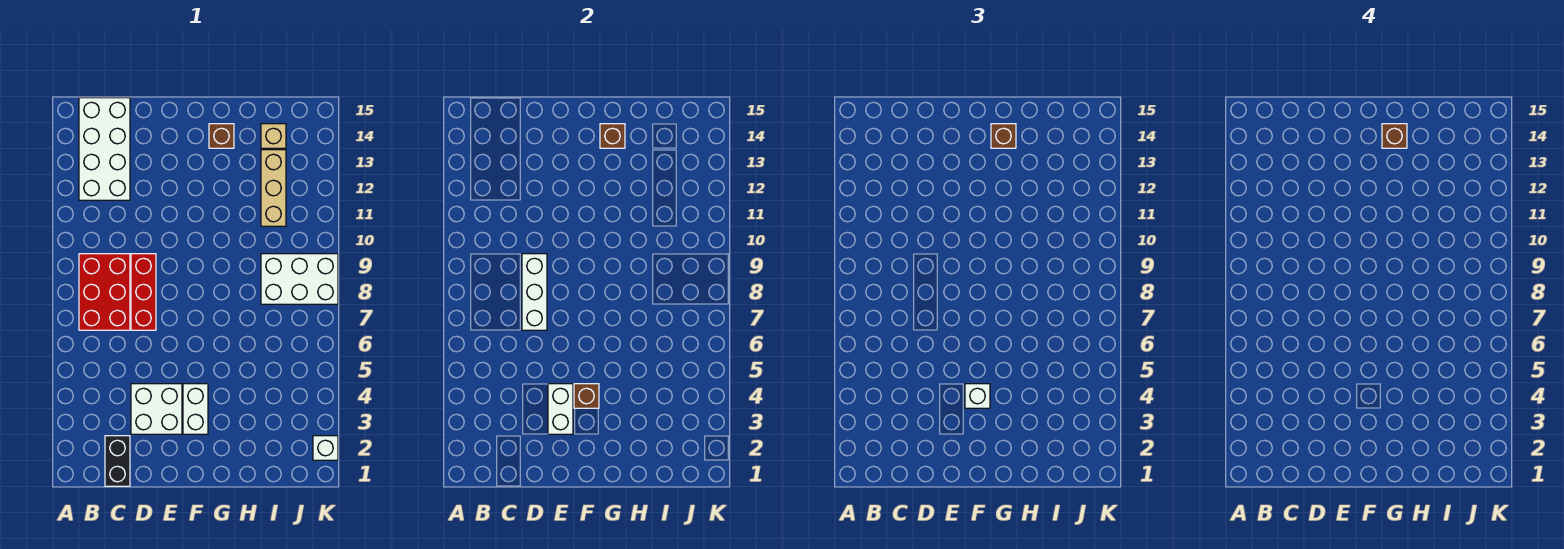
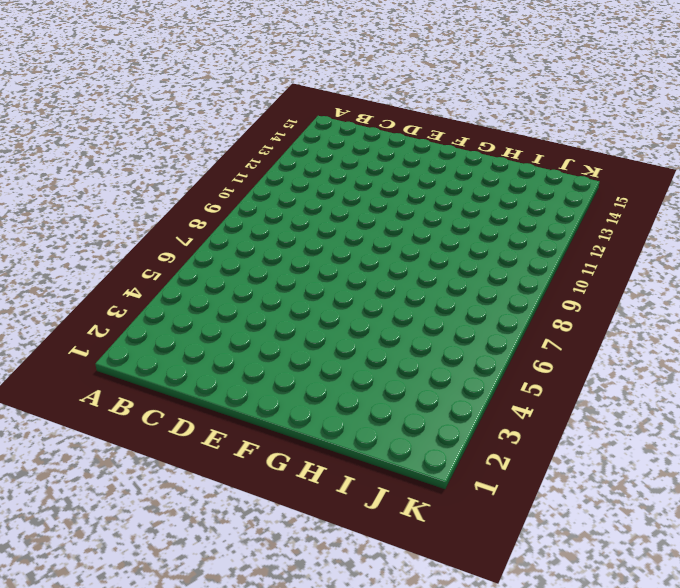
none -> red brick B7:C9 level 1
none -> white brick B12:C15 level 1
none -> black brick C1:C2 level 1

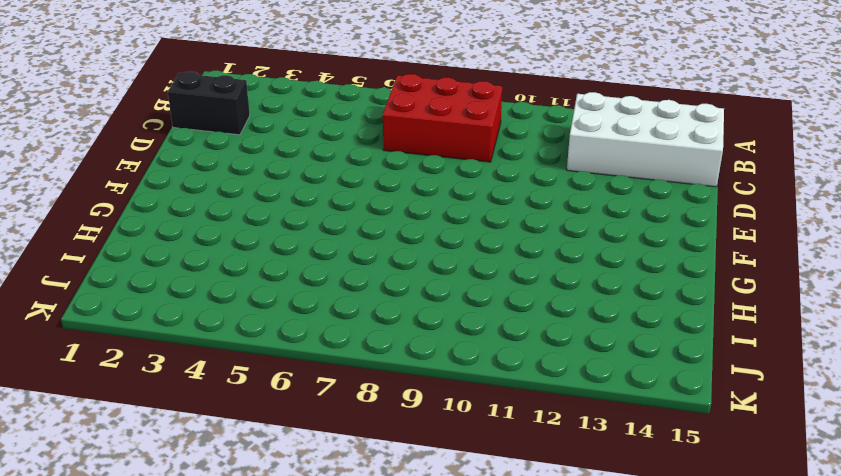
none -> white brick D3:E4 level 1
none -> red brick D7:D9 level 1
none -> white brick F3:F4 level 1

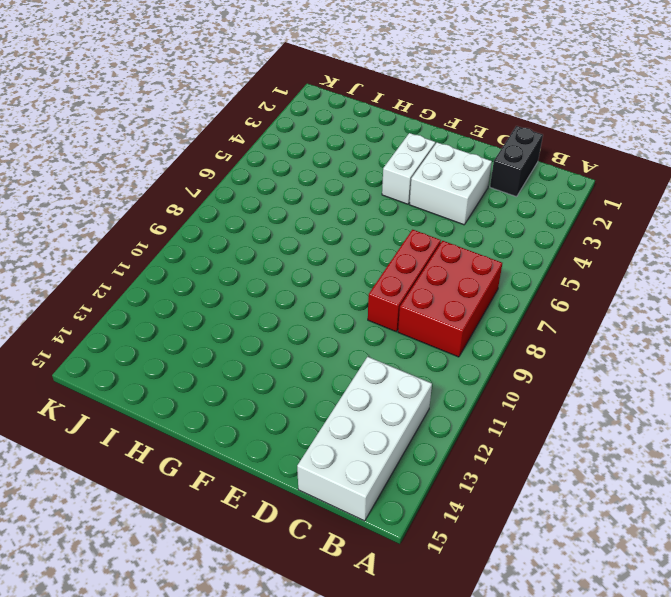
none -> brown brick G14 level 1
none -> white brick I8:K9 level 1
none -> tan brick I11:I13 level 1

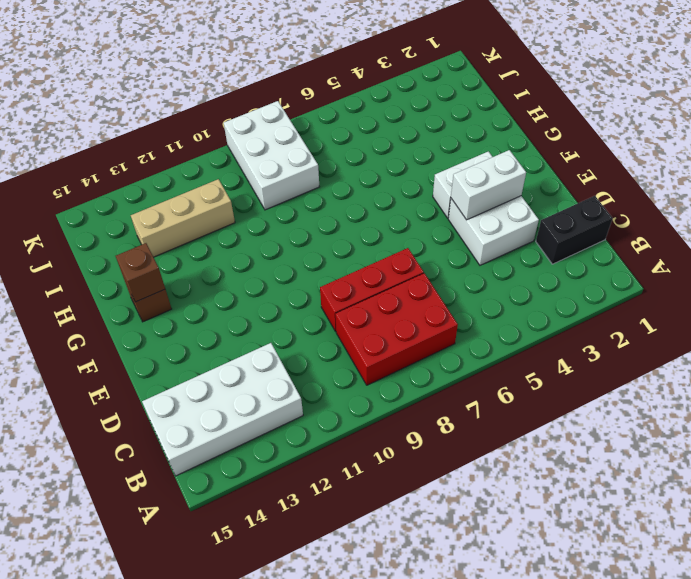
none -> tan brick I14 level 1
none -> white brick K2 level 1
none -> white brick D7:D9 level 2

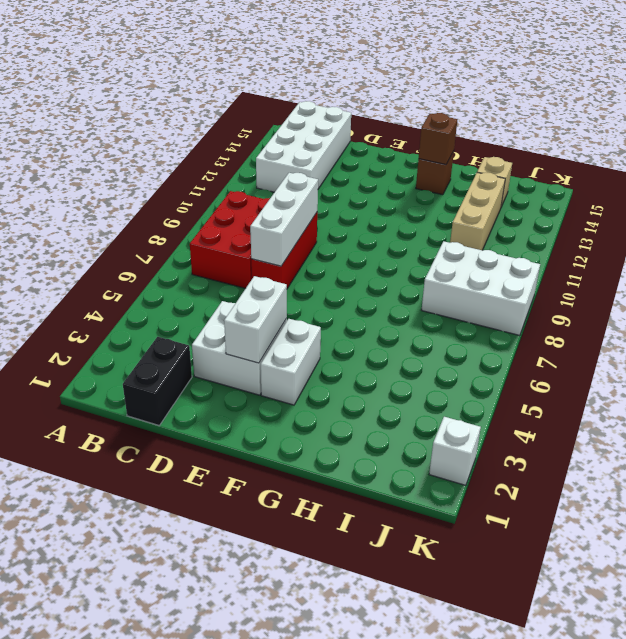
none -> brown brick F4 level 2
none -> white brick F4 level 3
none -> brown brick G14 level 3

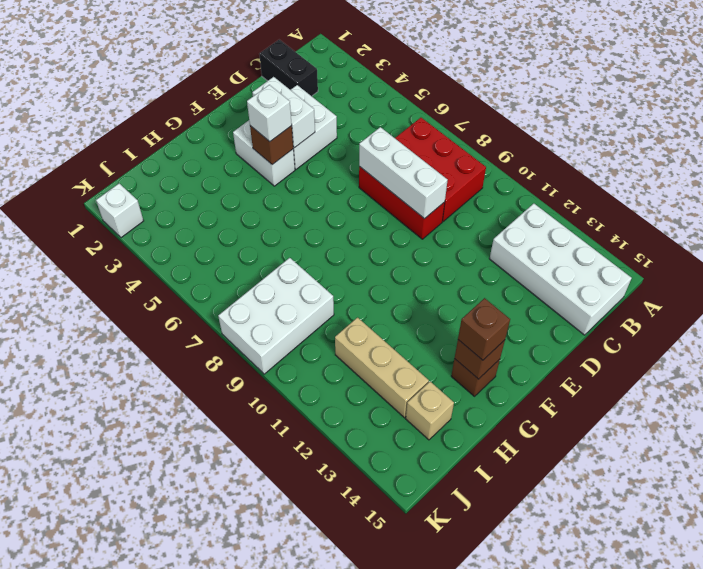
none -> brown brick G14 level 4

